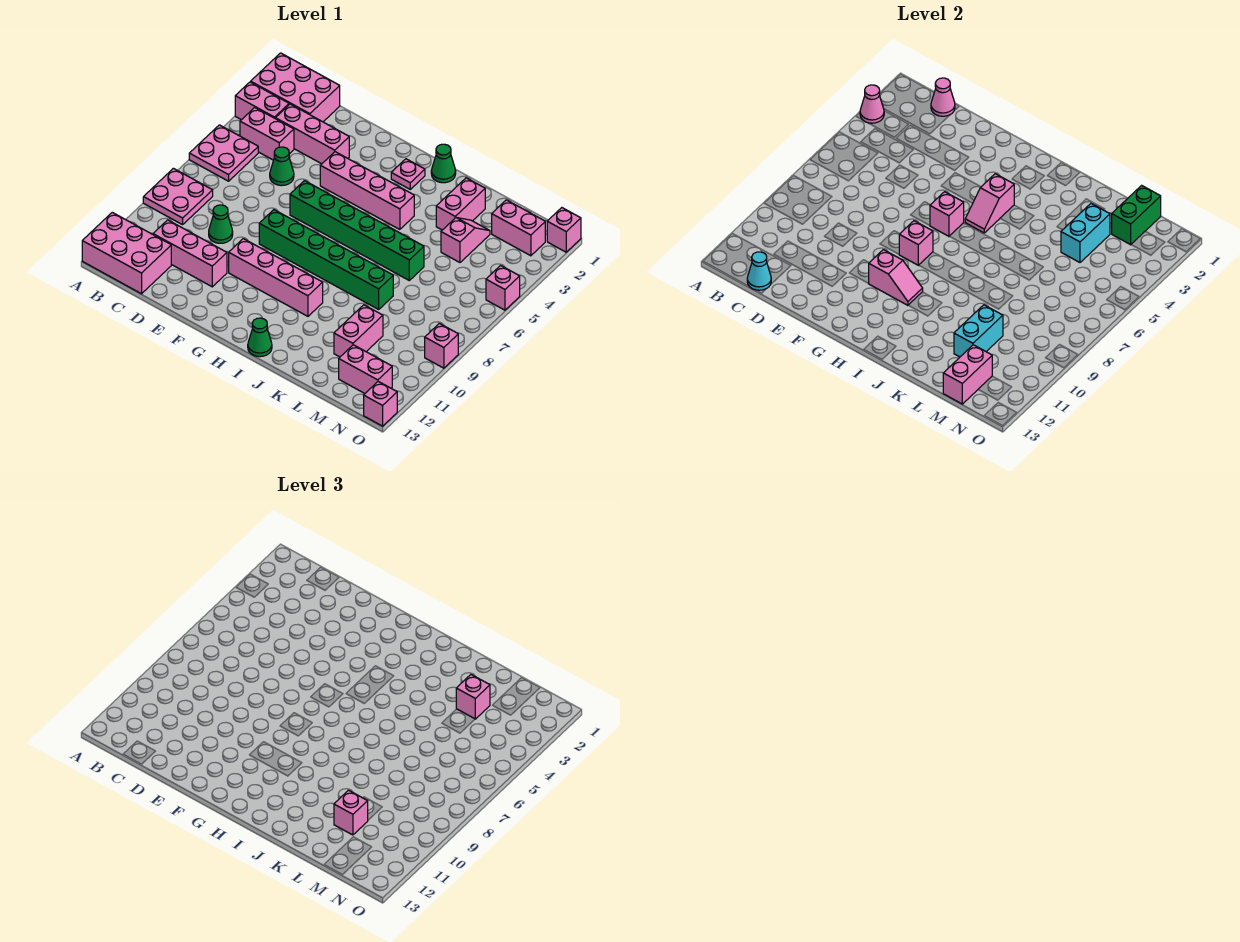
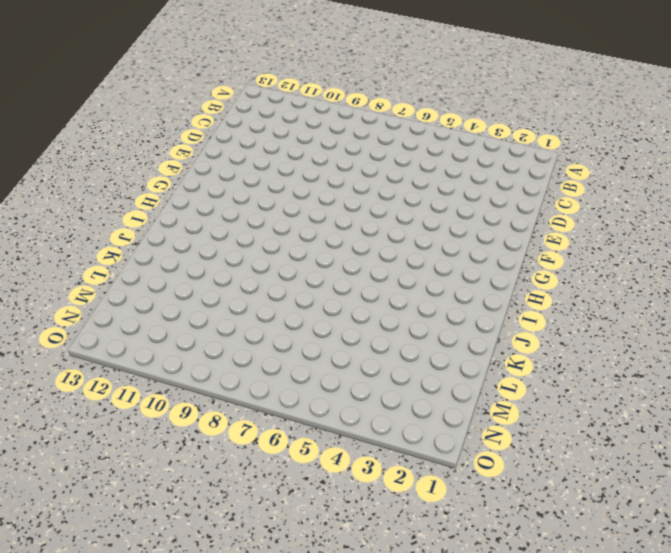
none -> pink brick A1:C2 level 1
none -> pink brick A3:B3 level 1
none -> pink plate A5:B6 level 1
none -> pink plate A8:B9 level 1

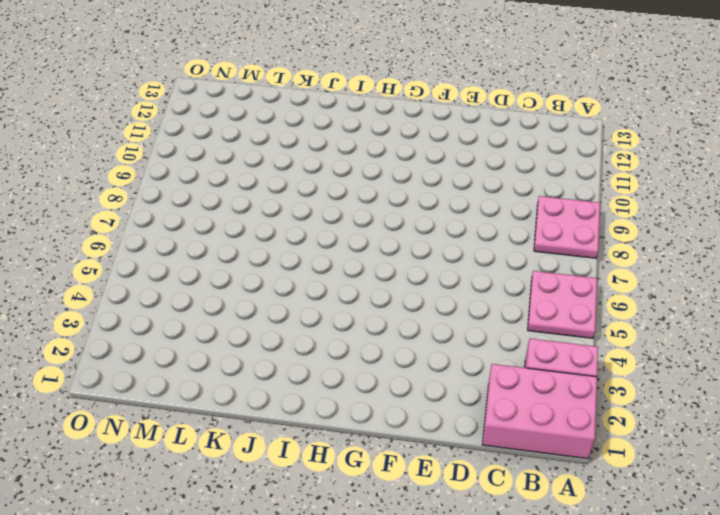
none -> pink brick A12:C13 level 1
none -> pink brick B4:C4 level 1
none -> pink brick C3:E3 level 1
none -> pink brick C11:E11 level 1

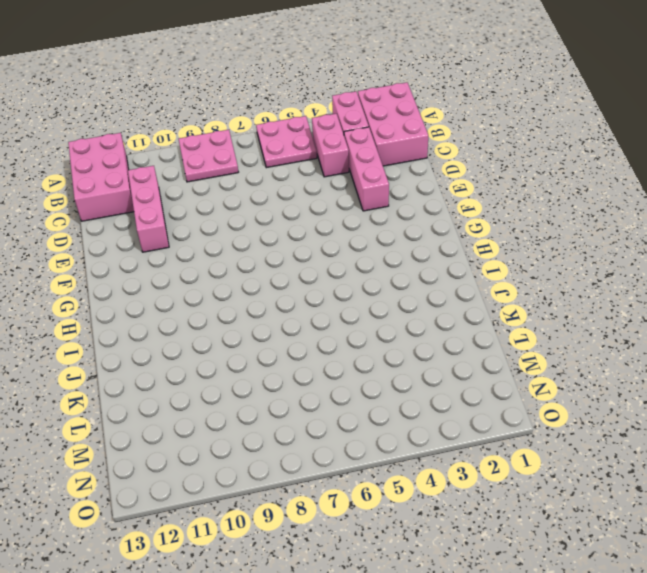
none -> green cone D5 level 1
none -> green cone D9 level 1
none -> pink brick F4:I4 level 1
none -> green brick F6:K6 level 1

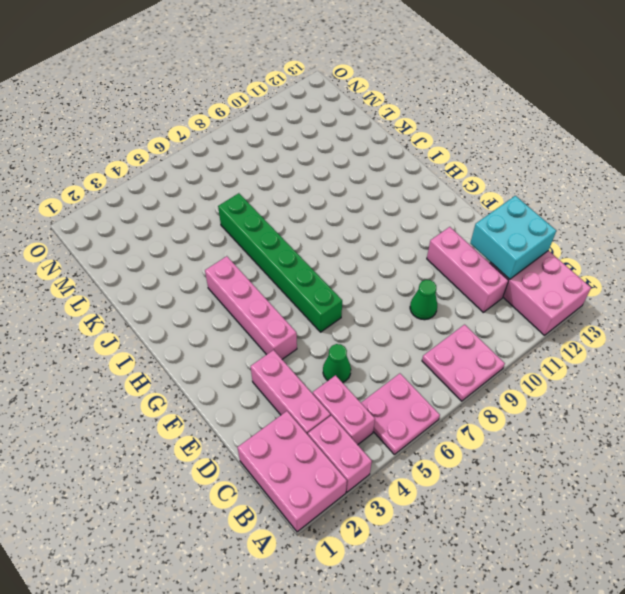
cyan brick C12:D13 level 2 -> cyan cone C13 level 2
none -> green brick F8:K8 level 1
none -> pink brick F10:I10 level 1
none -> pink plate H2 level 1
none -> green cone I1 level 1

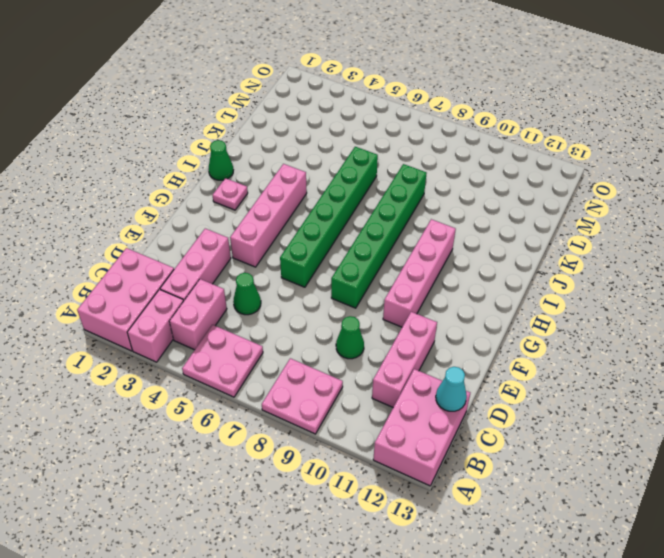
none -> green cone I13 level 1
none -> pink brick K2:K3 level 1
none -> pink slope L3:L4 level 1 top 4
none -> pink brick L10:L11 level 1

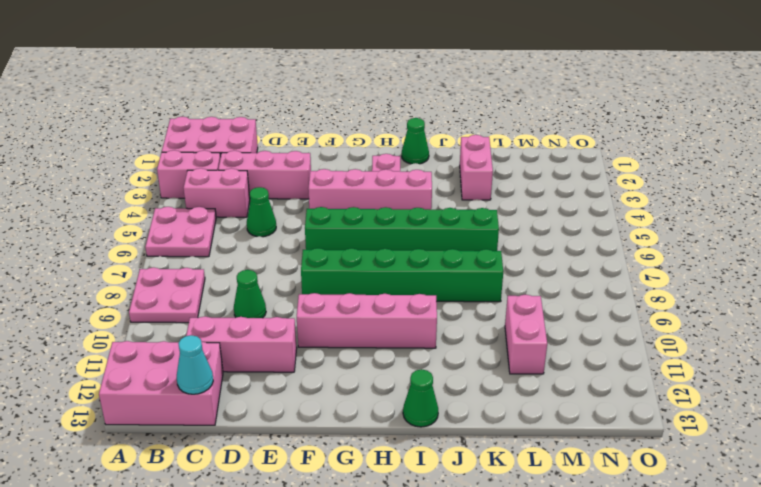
none -> pink slope L3:L4 level 1 top 4
none -> pink brick M2:N2 level 1
none -> pink brick M12:N12 level 1
none -> pink brick O1 level 1

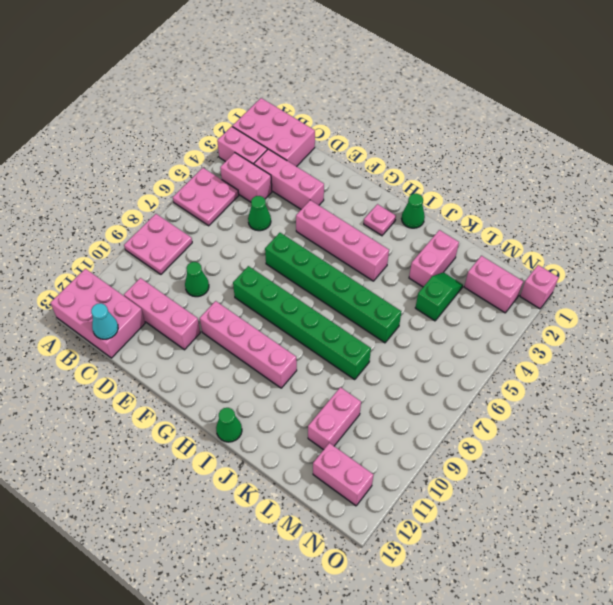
green slope L3:L4 level 1 top 4 -> pink slope L3:L4 level 1 top 4
none -> pink brick O5 level 1
none -> pink brick O9 level 1
none -> pink brick O13 level 1
none -> pink cone A3 level 2

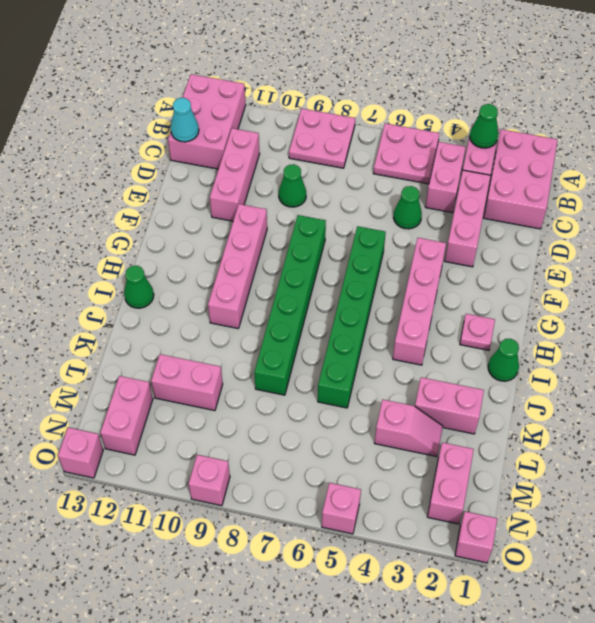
green cone A3 level 2 -> pink cone A3 level 2
none -> pink cone C1 level 2
none -> pink brick G6 level 2
none -> pink brick G8 level 2
none -> pink slope G10:H10 level 2 top G

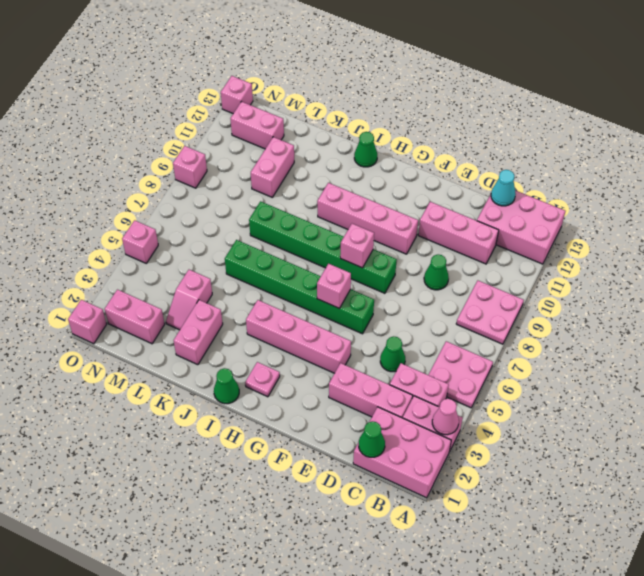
green cone C1 level 2 -> pink cone C1 level 2
none -> pink slope G10:H10 level 2 top G
none -> pink slope H4:H5 level 2 top 4
none -> cyan brick L3:L4 level 2
none -> cyan brick L10:L11 level 2

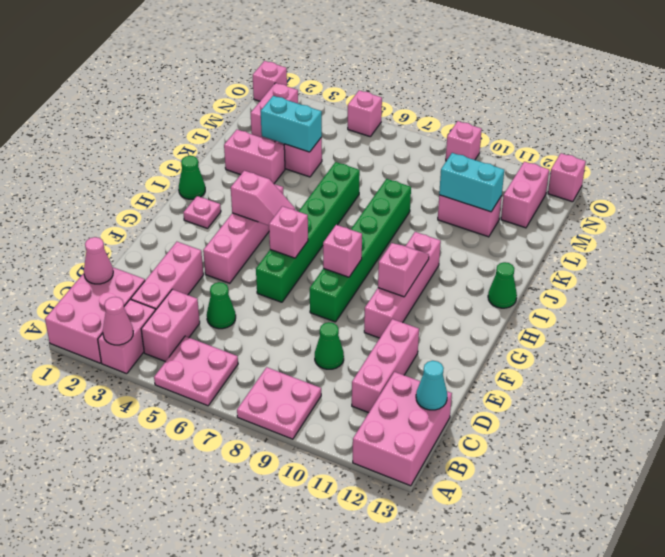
none -> green brick M1:M2 level 2
none -> pink brick M12:M13 level 2
none -> pink brick L3 level 3
none -> pink brick L11 level 3

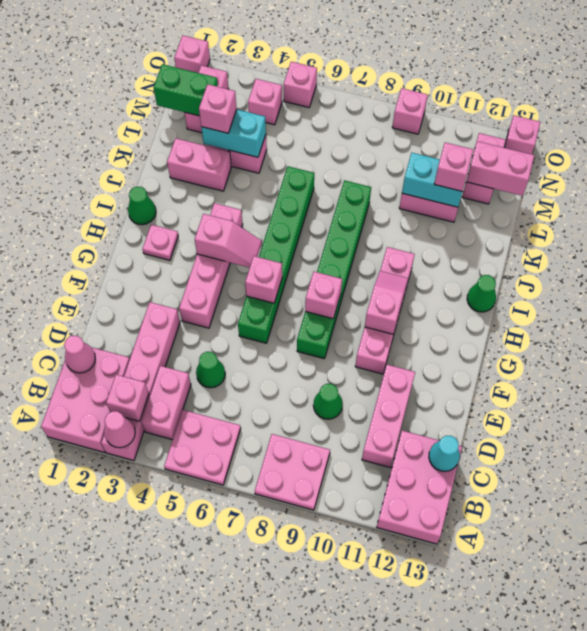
pink brick B3 level 2 -> none
pink brick N4 level 1 -> none

